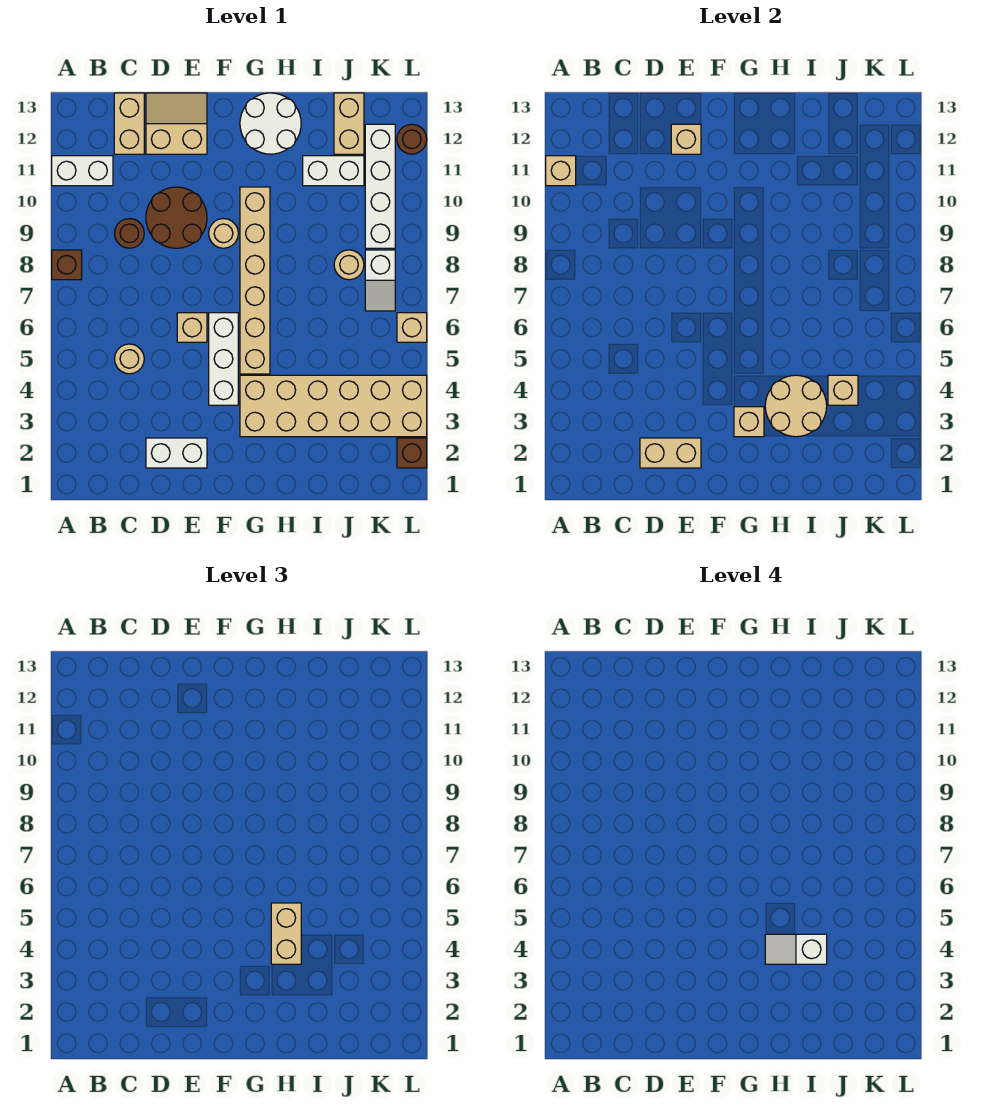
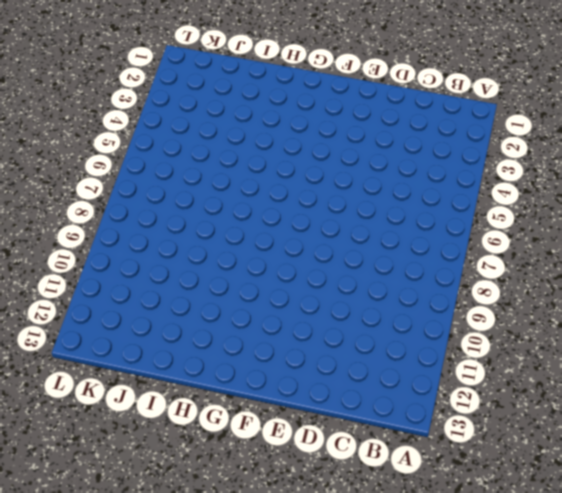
none -> brown brick A8 level 1
none -> white brick A11:B11 level 1
none -> tan round brick C5 level 1
none -> brown round brick C9 level 1

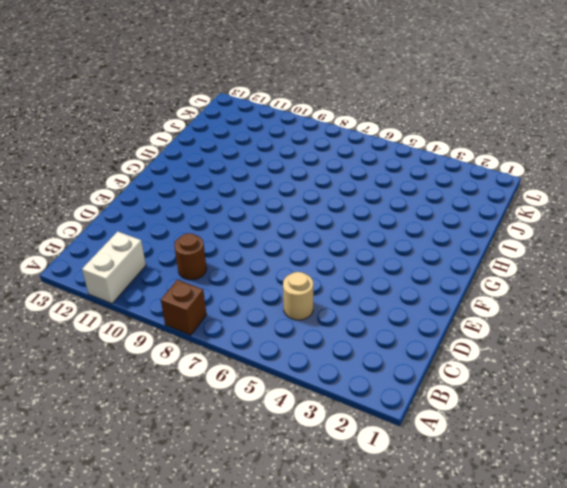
none -> tan brick C12:C13 level 1
none -> white brick D2:E2 level 1
none -> brown round brick D9:E10 level 1
none -> tan slope D12:E13 level 1 top 12

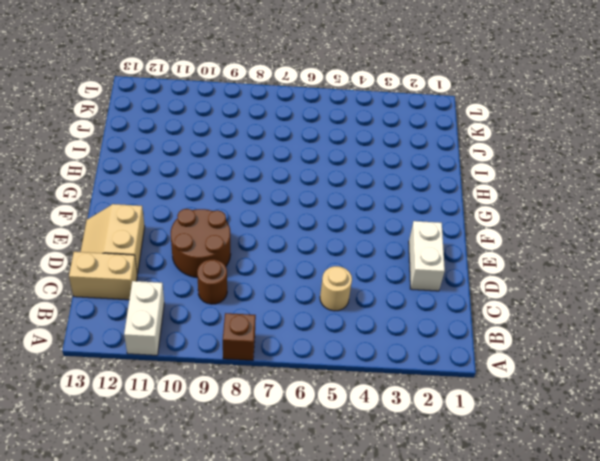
none -> tan brick E6 level 1
none -> white brick F4:F6 level 1
none -> tan round brick F9 level 1
none -> tan brick G3:L4 level 1

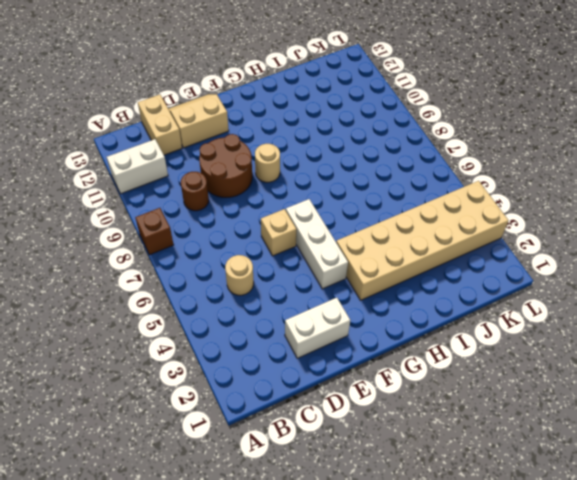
none -> tan brick G5:G10 level 1
none -> white round brick G12:H13 level 1
none -> white brick I11:J11 level 1
none -> tan round brick J8 level 1

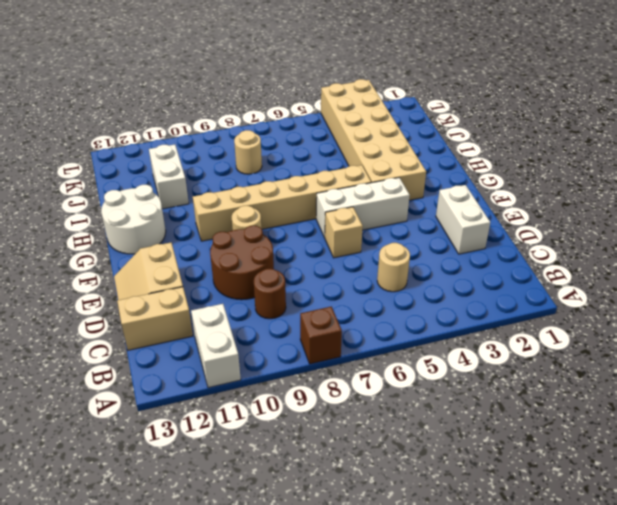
none -> tan brick J12:J13 level 1
none -> white slope K7:K8 level 1 top 8
none -> white brick K9:K12 level 1
none -> brown brick L2 level 1

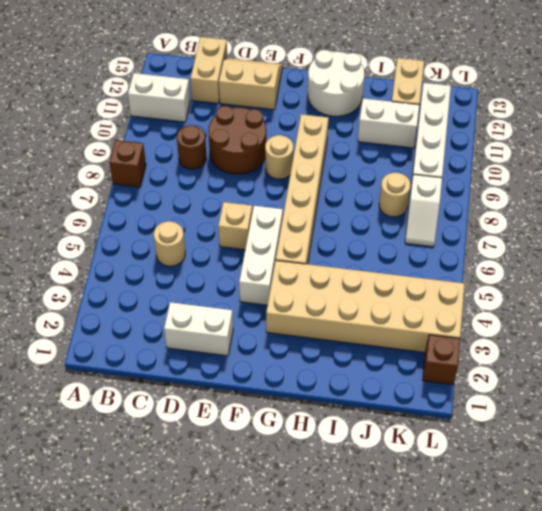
none -> tan brick L6 level 1
none -> brown round brick L12 level 1
none -> tan brick A11 level 2
none -> tan brick D2:E2 level 2

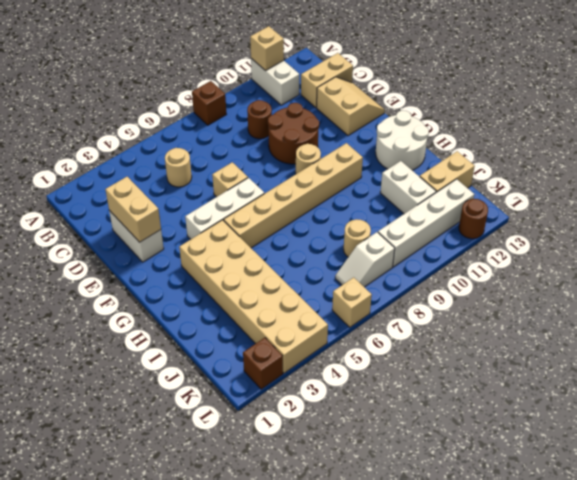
none -> tan brick E12 level 2
none -> tan brick G3 level 2
none -> tan round brick H3:I4 level 2
none -> tan brick J4 level 2

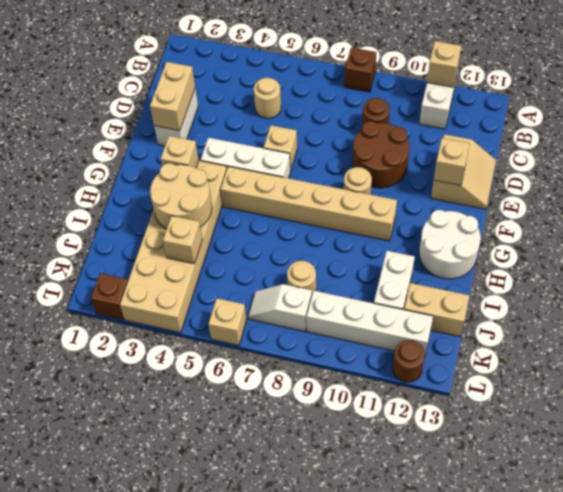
none -> tan brick C12:C13 level 1
none -> tan brick H4:H5 level 3
none -> white slope H4:I4 level 4 top I

